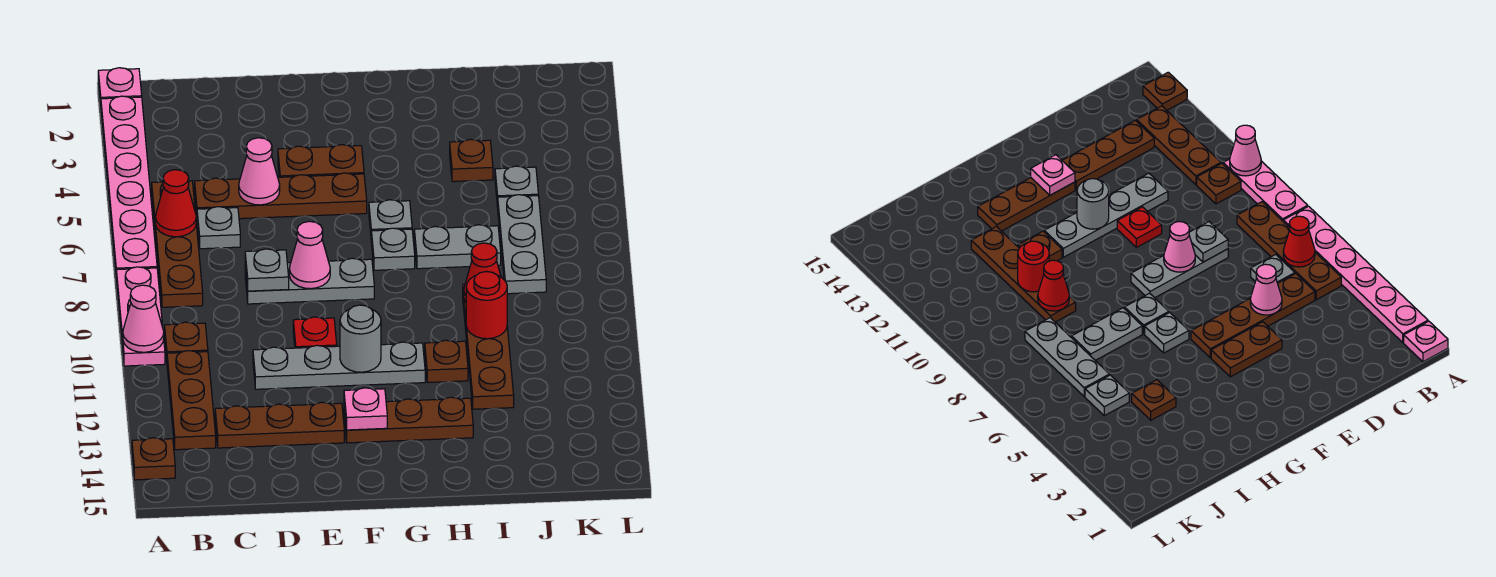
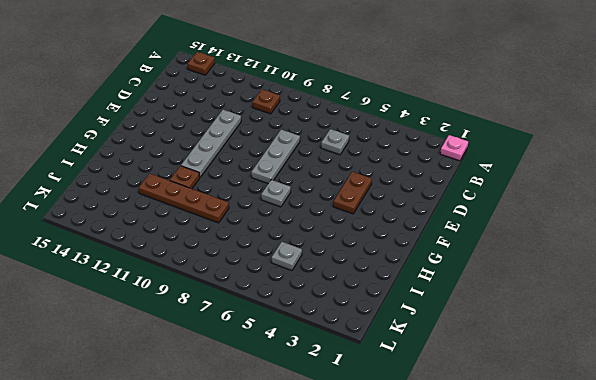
none -> pink plate A2:A7 level 1
none -> pink plate A8:A10 level 1
none -> brown plate B5:B8 level 1
none -> brown plate B11:B13 level 1

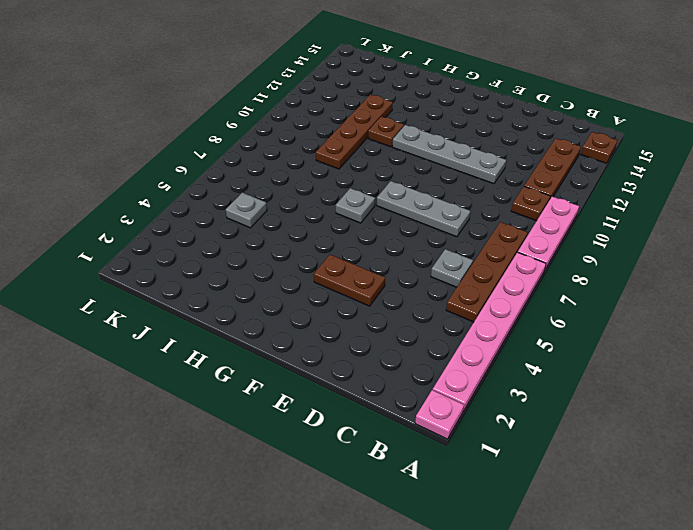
none -> brown plate C5:F5 level 1
none -> brown plate C13:E13 level 1
none -> red plate E10 level 1
none -> brown plate F13:H13 level 1

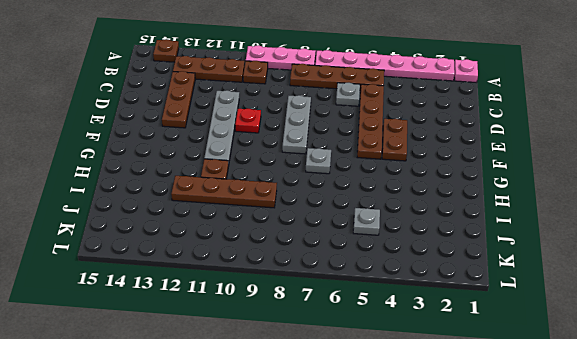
none -> brown plate F13:H13 level 1
none -> grey plate G6 level 1
none -> grey plate H7:I7 level 1
none -> brown plate I4 level 1

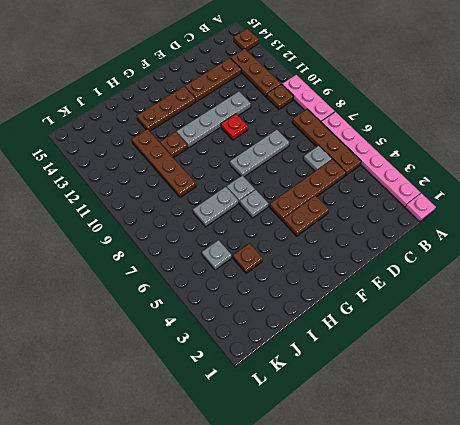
none -> grey plate J6:J8 level 1
none -> pink cone A10 level 2
none -> red cone B6 level 2
none -> pink cone D5 level 2

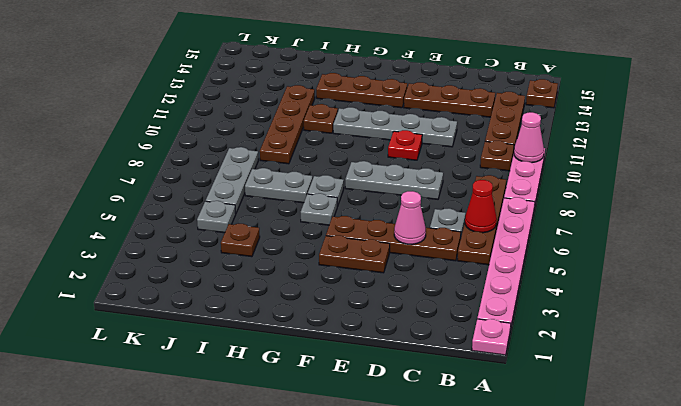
none -> grey plate D8 level 2
none -> pink cone E8 level 2
none -> grey round brick F11 level 2
none -> pink plate F13 level 2

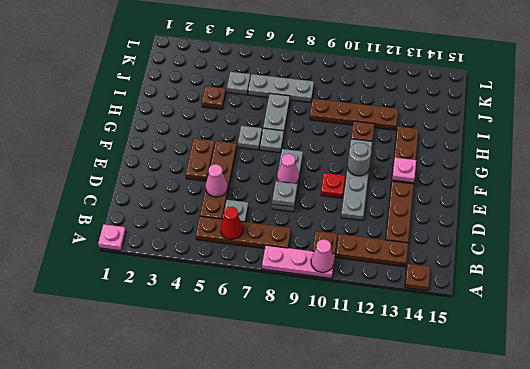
none -> pink plate A2:A7 level 1
none -> red cone I9 level 2
none -> red round brick I10 level 2

